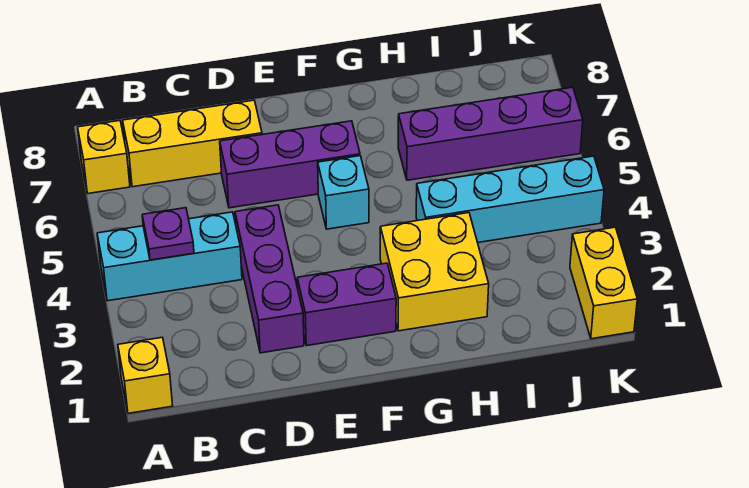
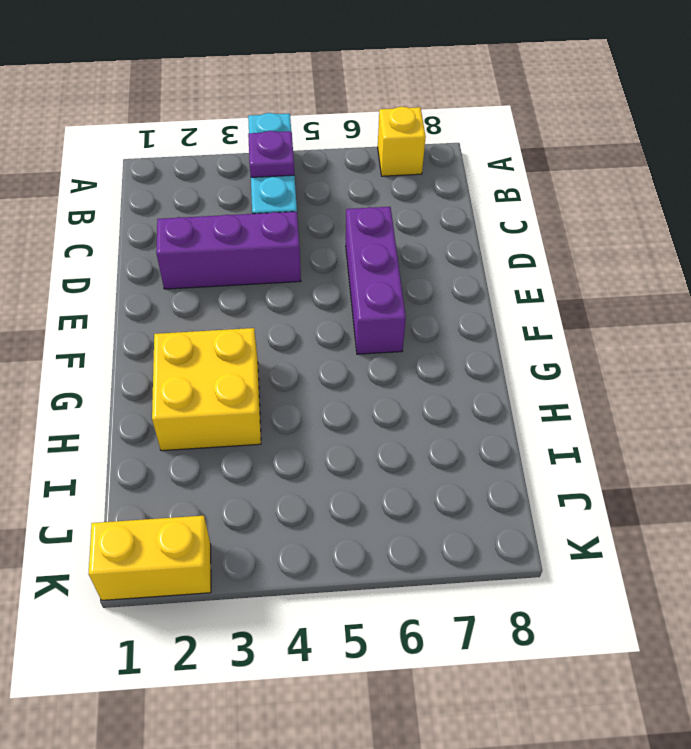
none -> yellow brick A1 level 1
none -> yellow brick B7:D7 level 1
none -> purple brick E2:F2 level 1

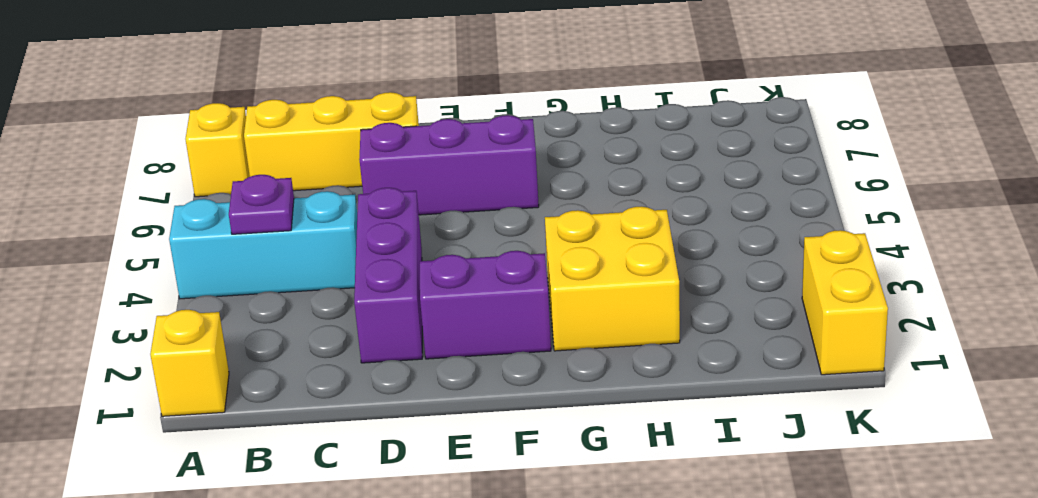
none -> cyan brick F5 level 1
none -> cyan brick H4:K4 level 1
none -> purple brick H6:K6 level 1

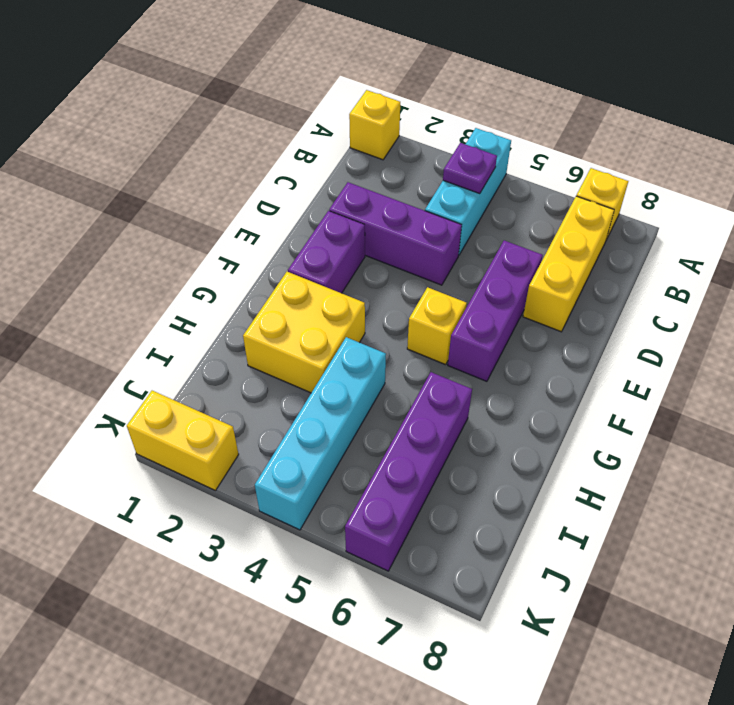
yellow brick F5 level 1 -> cyan brick F5 level 1

